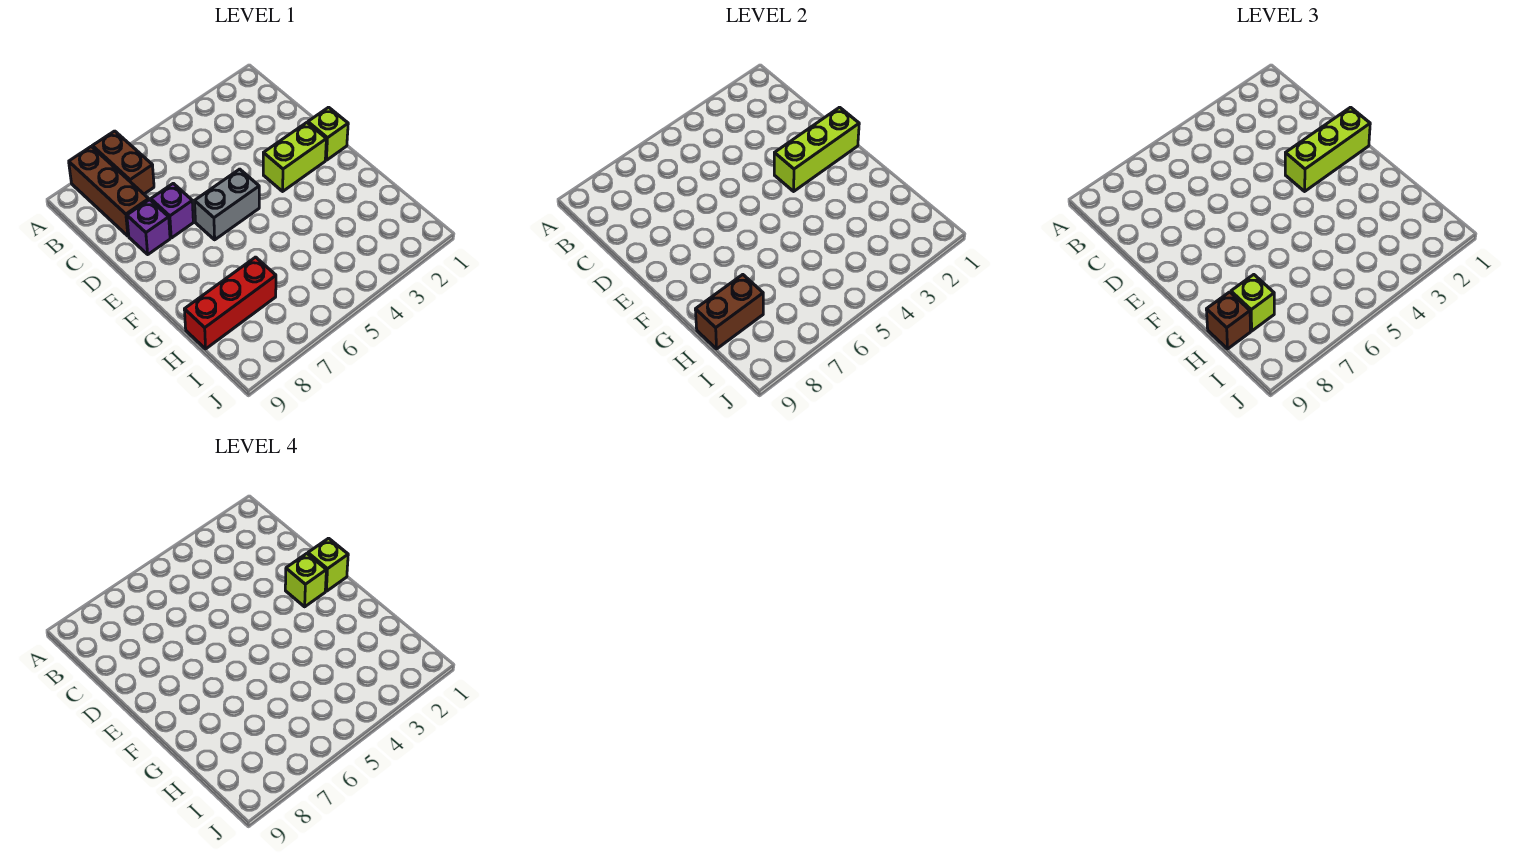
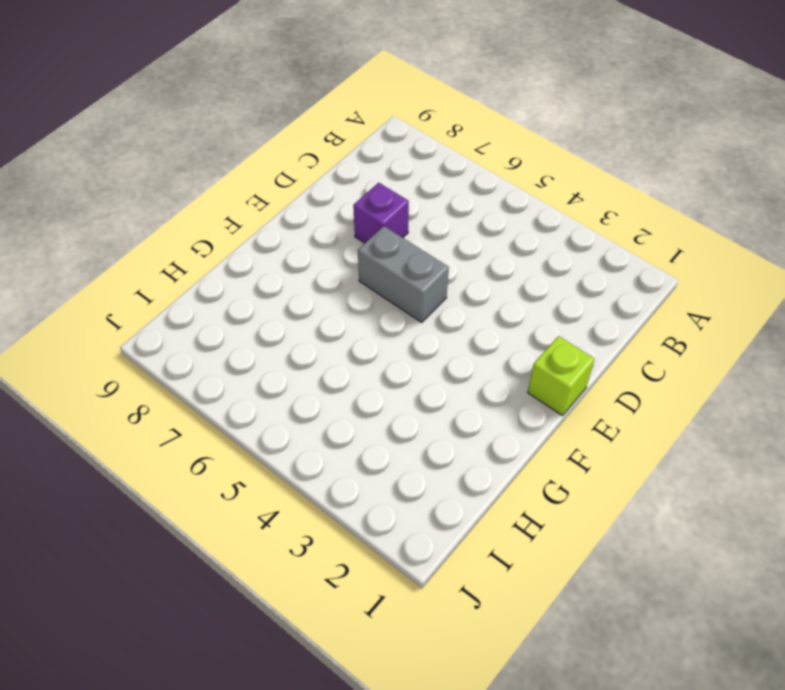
none -> brown brick A7:B7 level 1
none -> brown brick A8:C8 level 1
none -> purple brick D8 level 1

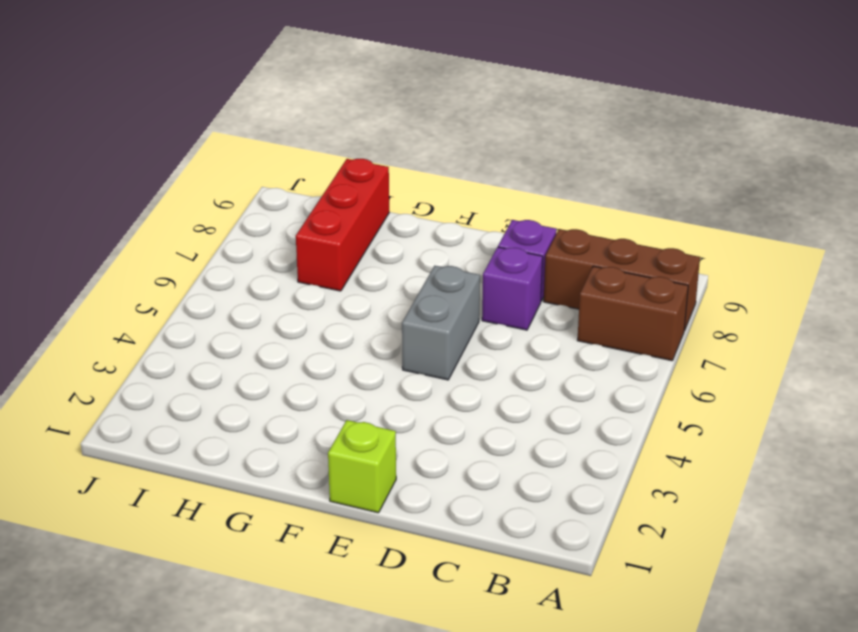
none -> lime brick E2:E3 level 1
none -> lime brick E1:E3 level 2
none -> brown brick H8:H9 level 2

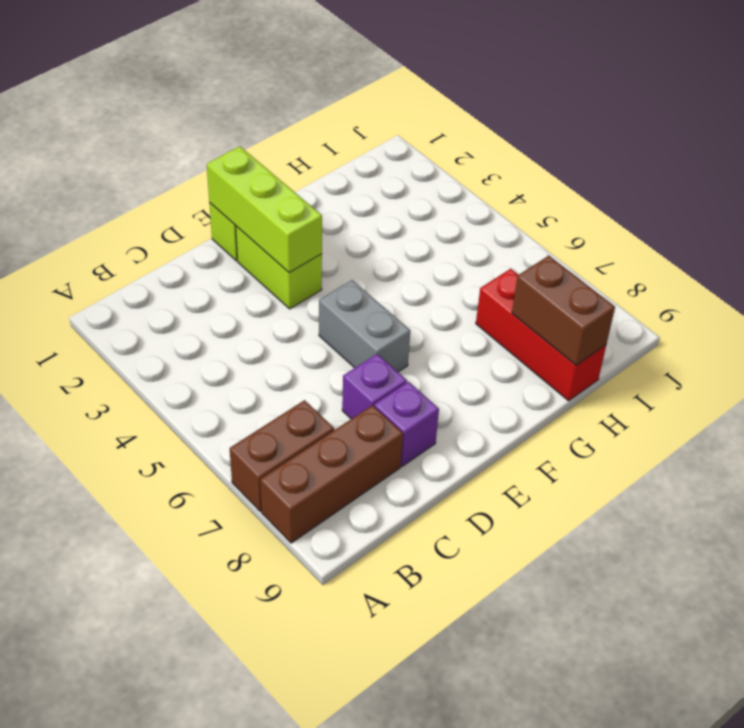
none -> lime brick E1:E3 level 3
none -> lime brick H8 level 3
none -> brown brick H9 level 3

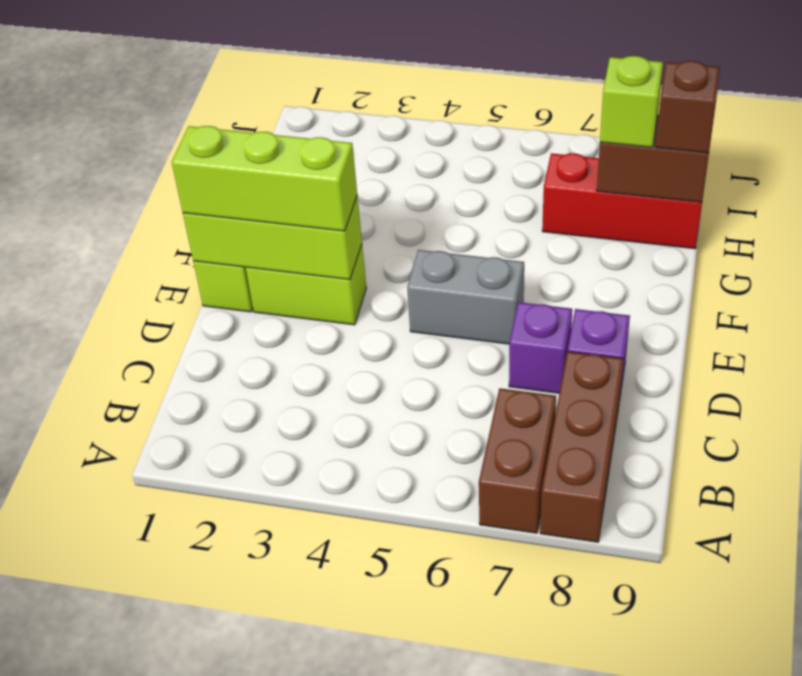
none -> lime brick E1 level 4
none -> lime brick E2 level 4

